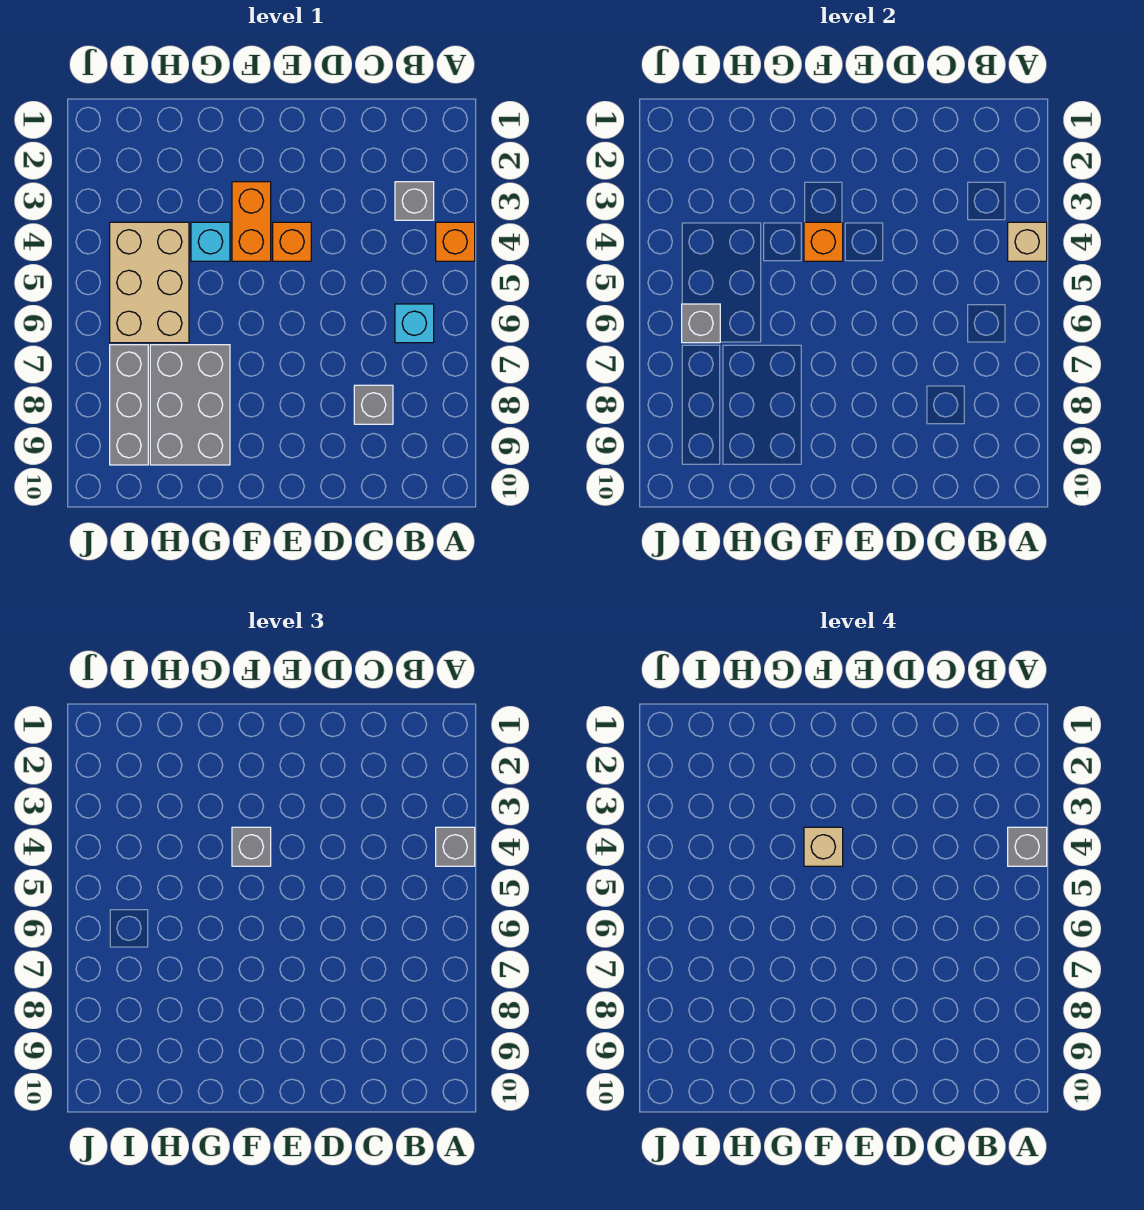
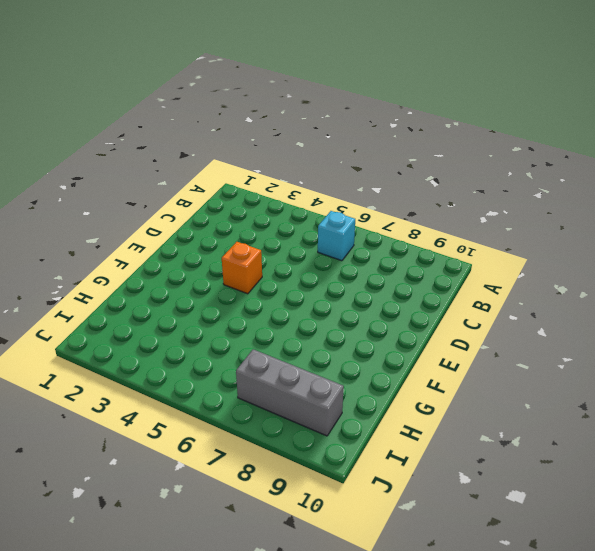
none -> orange brick A4 level 1
none -> grey brick B3 level 1
none -> grey brick C8 level 1

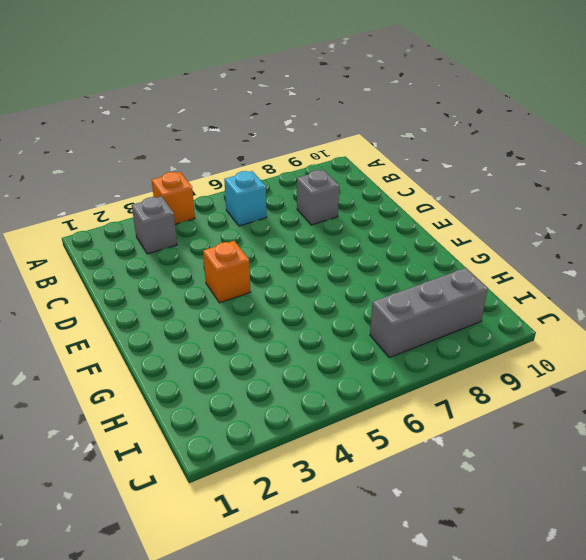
none -> orange brick F3:F4 level 1
none -> cyan brick G4 level 1
none -> grey brick G7:H9 level 1

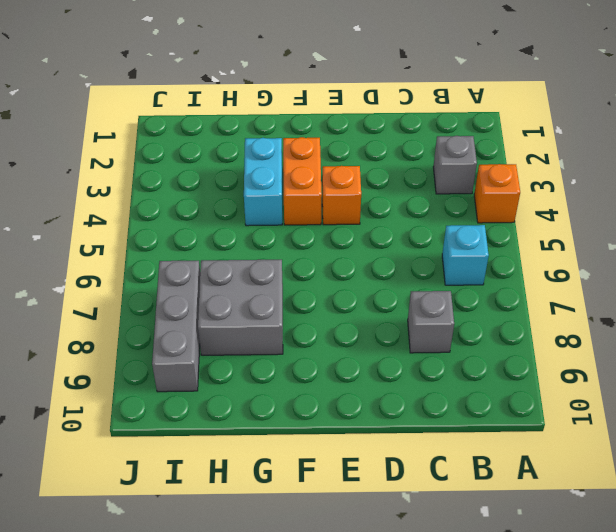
cyan brick G3:G4 level 1 -> cyan brick G4 level 1
grey brick G7:H8 level 1 -> grey brick G7:H9 level 1
none -> tan brick H4:I6 level 1
none -> tan brick A4 level 2
none -> orange brick F4 level 2

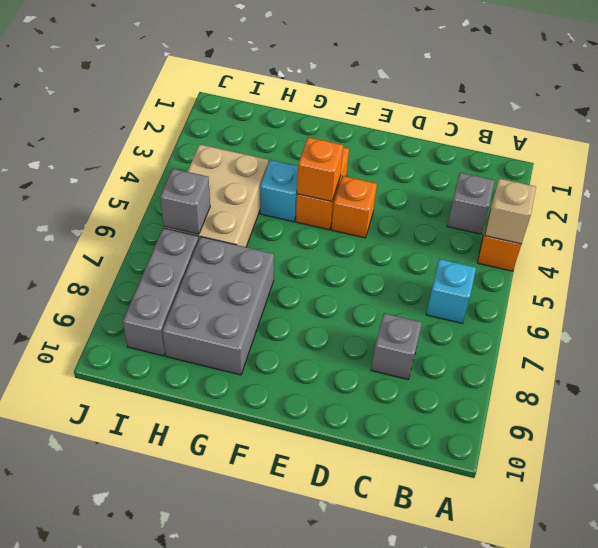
none -> grey brick A4 level 3
none -> grey brick F4 level 3
none -> grey brick A4 level 4

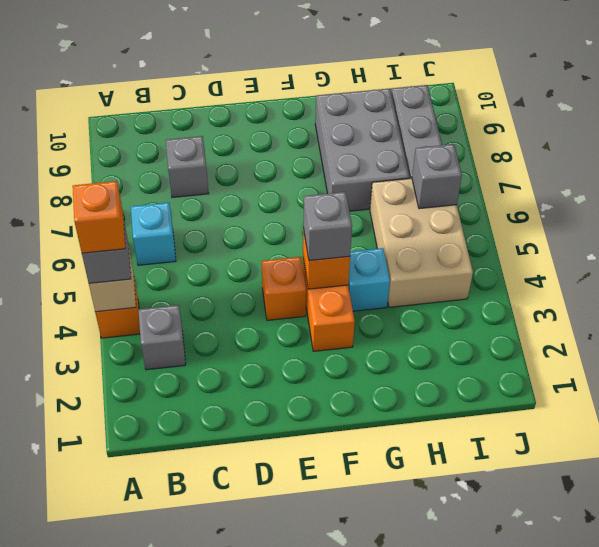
orange brick A4 level 4 -> grey brick A4 level 4
none -> tan brick F4 level 4

